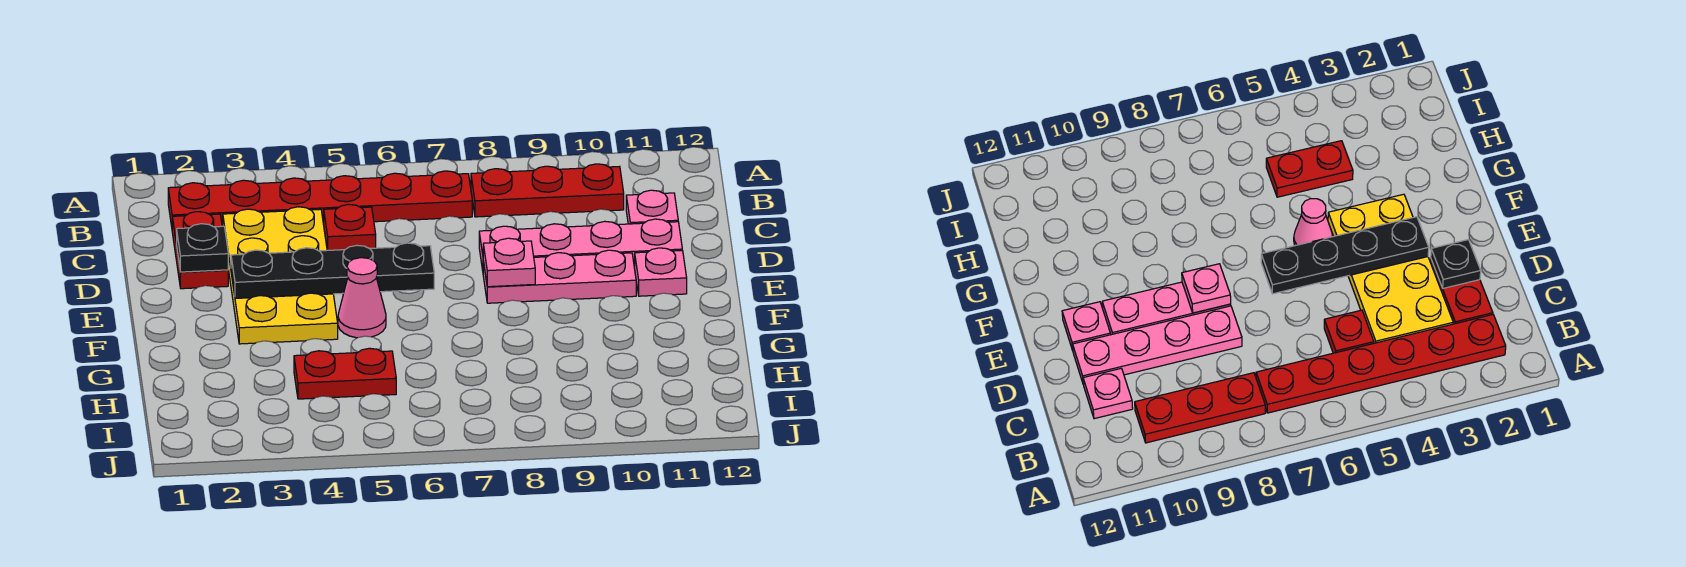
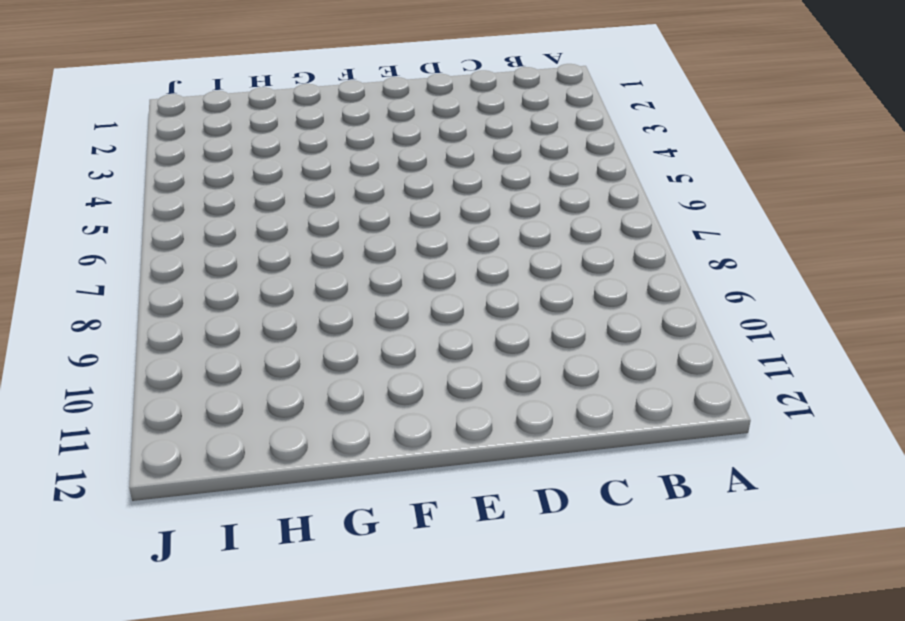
none -> red plate B2:B7 level 1
none -> red plate B8:B10 level 1
none -> red plate C2:D2 level 1

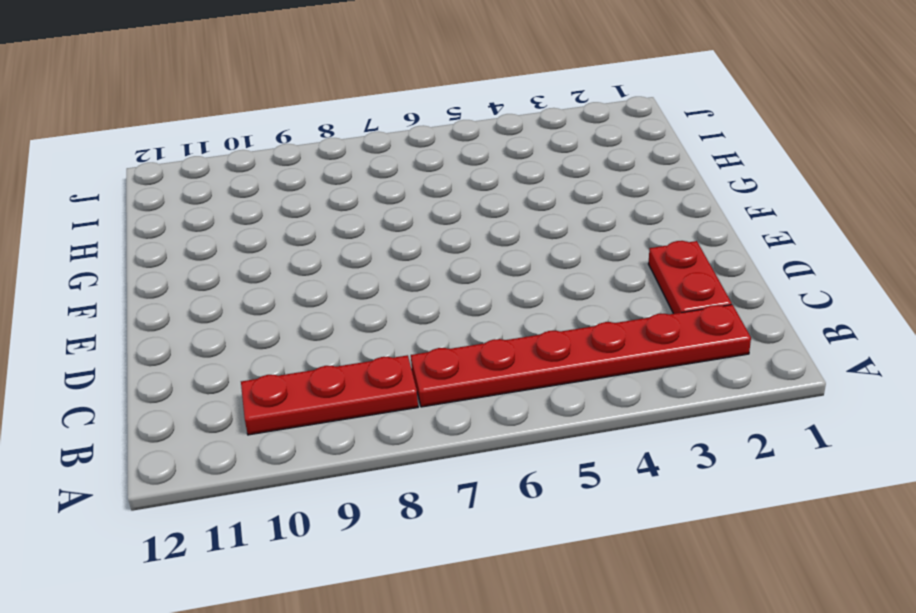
none -> yellow plate C3:F4 level 1
none -> red plate C5 level 1
none -> pink plate C11 level 1

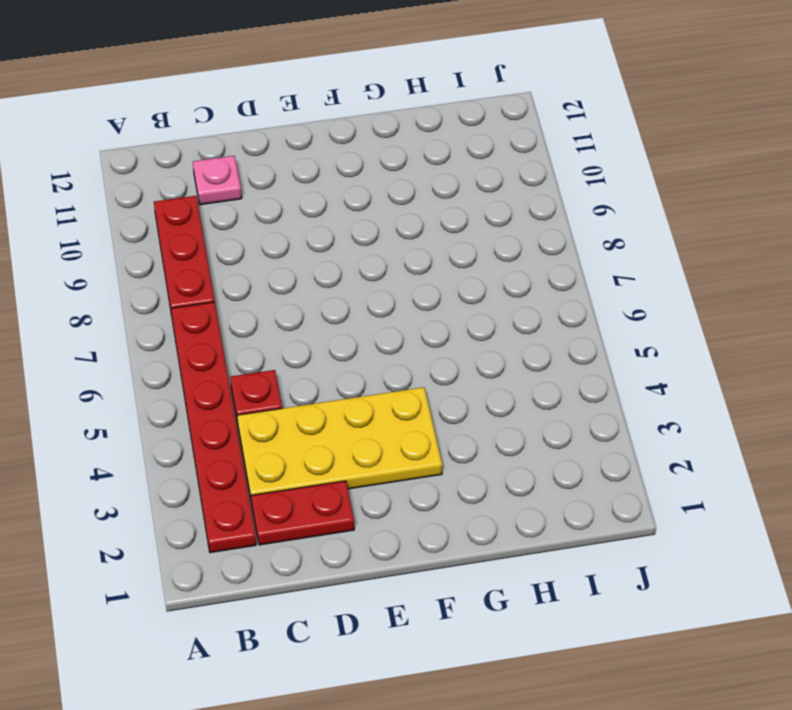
none -> pink plate D8:D11 level 1
none -> pink plate E8:E10 level 1
none -> pink plate E11 level 1

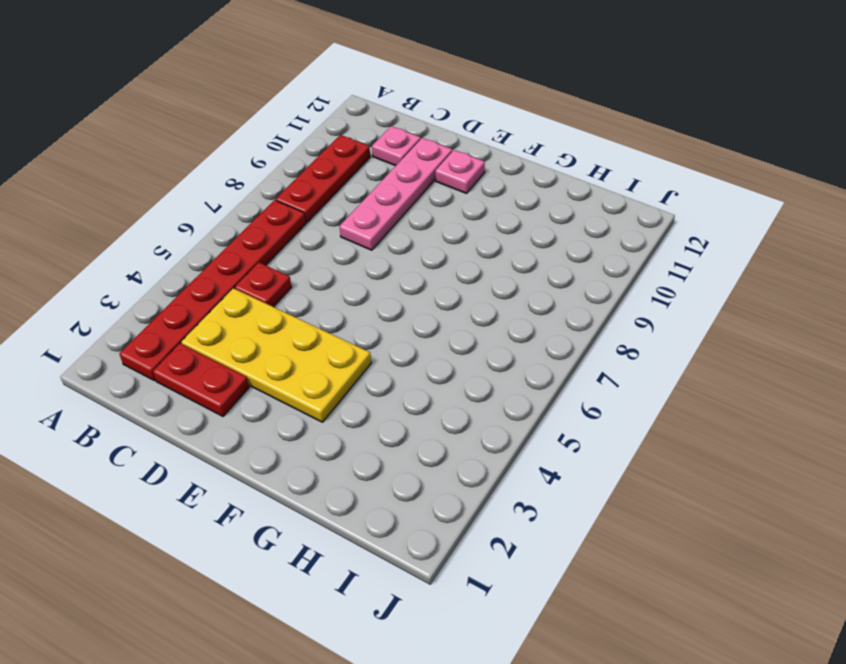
none -> pink plate E8:E10 level 1
none -> pink cone F5 level 1
none -> red plate H4:H5 level 1

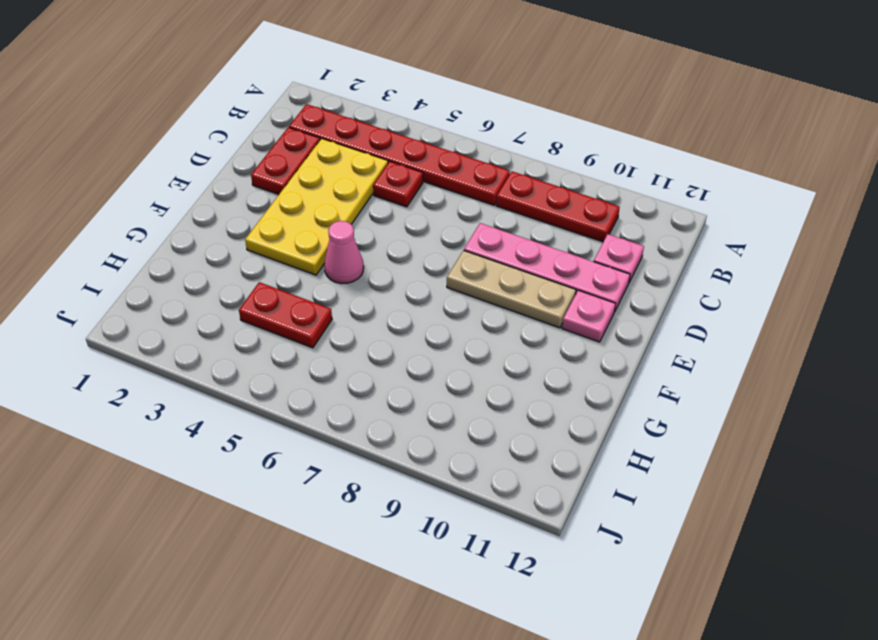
tan plate E8:E10 level 1 -> pink plate E8:E10 level 1
none -> black plate D2 level 2
none -> black plate E3:E6 level 2
none -> pink plate E8 level 2

